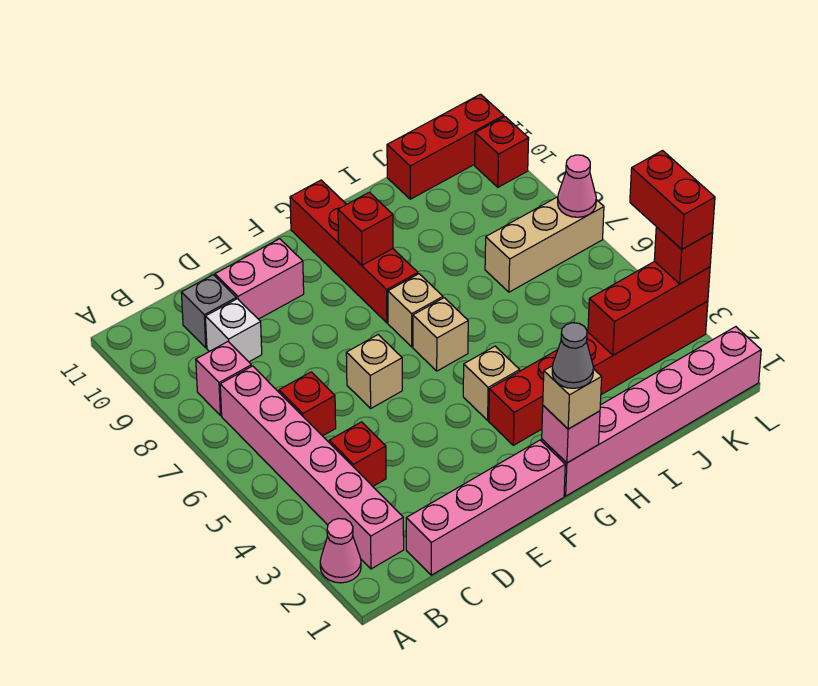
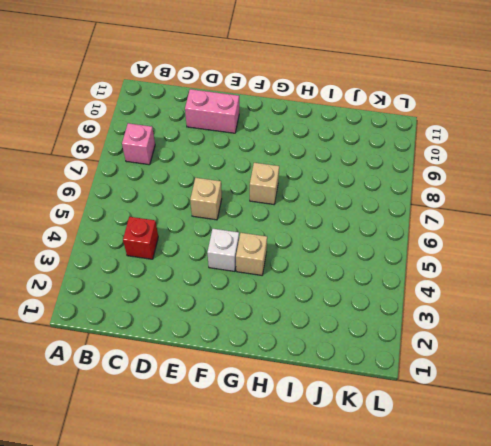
white brick F4 level 1 -> white brick C9 level 1
none -> pink cone A2 level 1
none -> pink brick B2:B7 level 1
none -> pink brick C1:F1 level 1

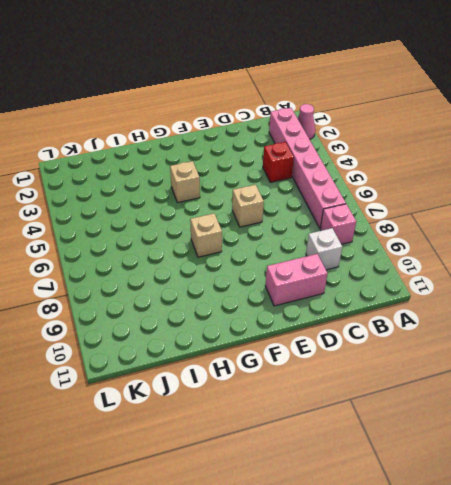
none -> pink brick C1:F1 level 1
none -> red brick C6 level 1
none -> grey brick C10 level 1

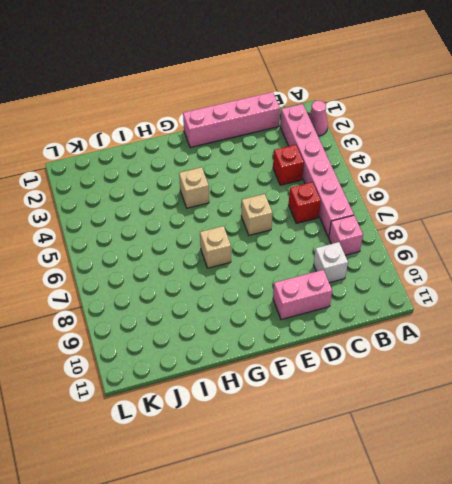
none -> grey brick C10 level 1
none -> pink brick G1:L1 level 1
none -> red brick G3:L3 level 1

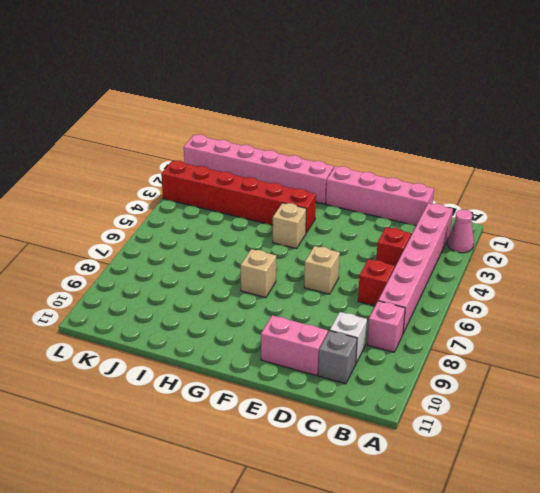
none -> tan brick G6 level 1
none -> red brick G8:G11 level 1
none -> tan brick J7:L7 level 1

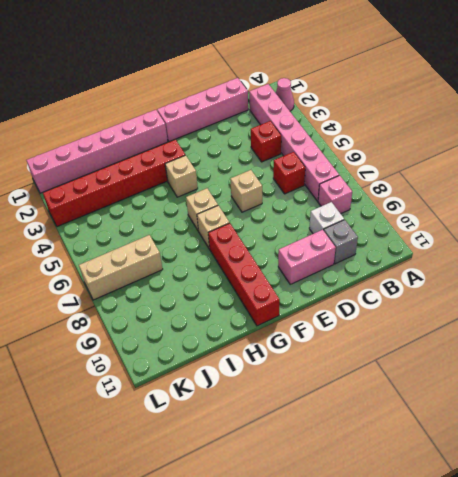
none -> red brick J11:L11 level 1
none -> red brick L10 level 1
none -> pink brick G1 level 2

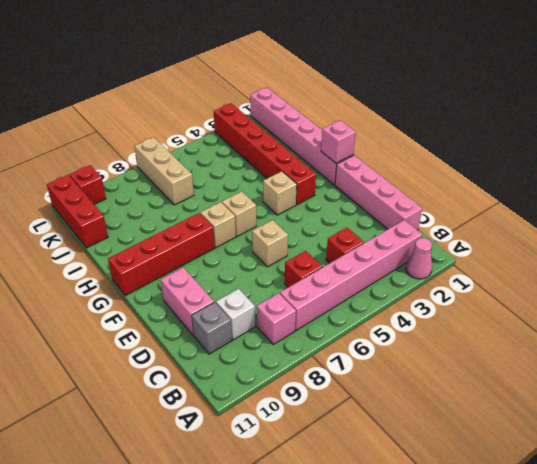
none -> red brick G9 level 2
none -> red brick J3:L3 level 2
none -> pink cone L7 level 2

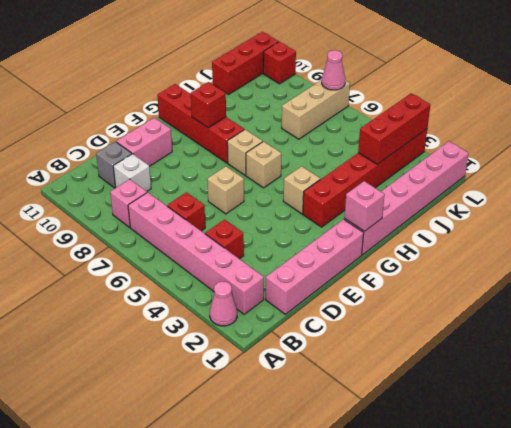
none -> tan brick G1 level 3
none -> red brick L3 level 3
none -> grey cone G1 level 4

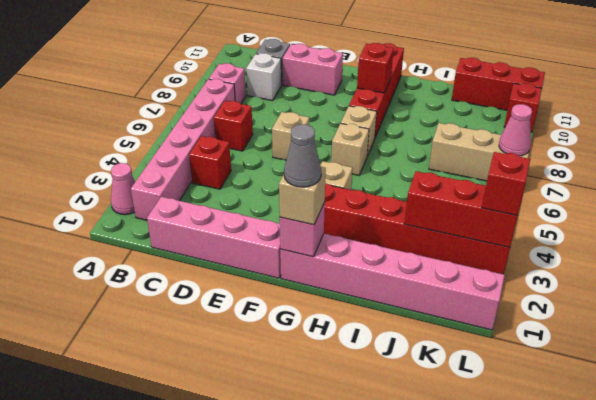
none -> red brick L3:L4 level 4

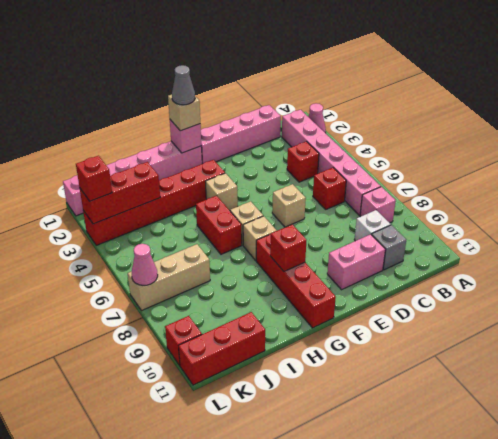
red brick H5:H6 level 1 -> red brick L3:L4 level 4

